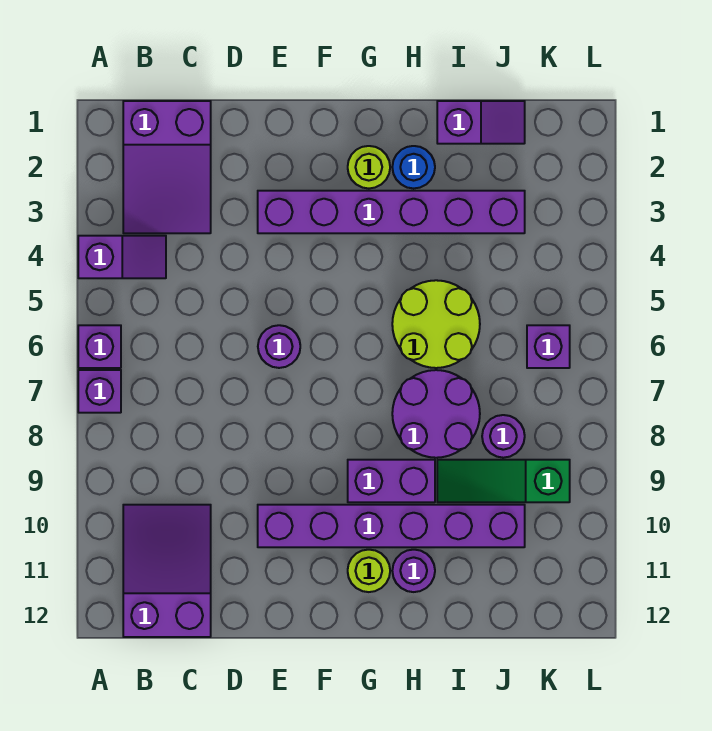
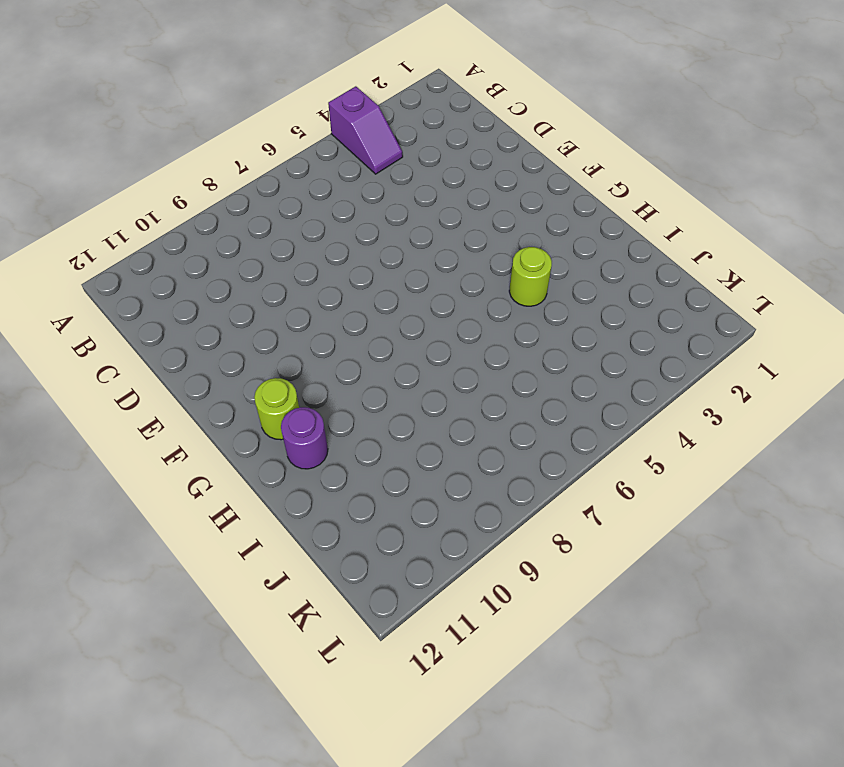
lime round brick H4 level 1 -> lime round brick G2 level 1
none -> purple brick A6 level 1
none -> purple brick A7 level 1
none -> purple slope B1:C3 level 1 top 1

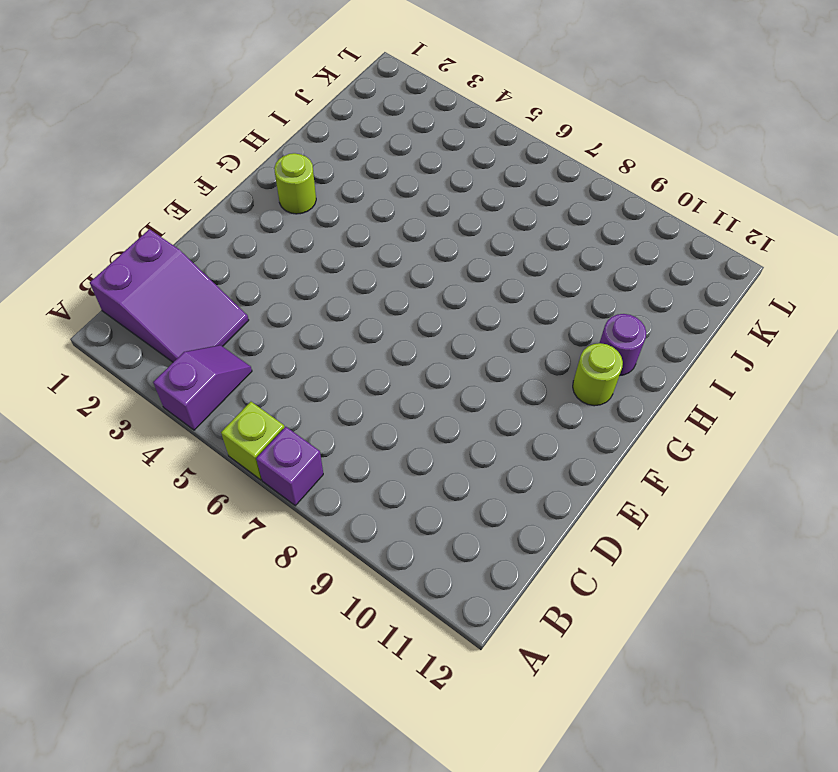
lime brick A6 level 1 -> purple brick A6 level 1
none -> purple slope B10:C12 level 1 top 12
none -> purple brick E3:J3 level 1
none -> purple round brick E6 level 1

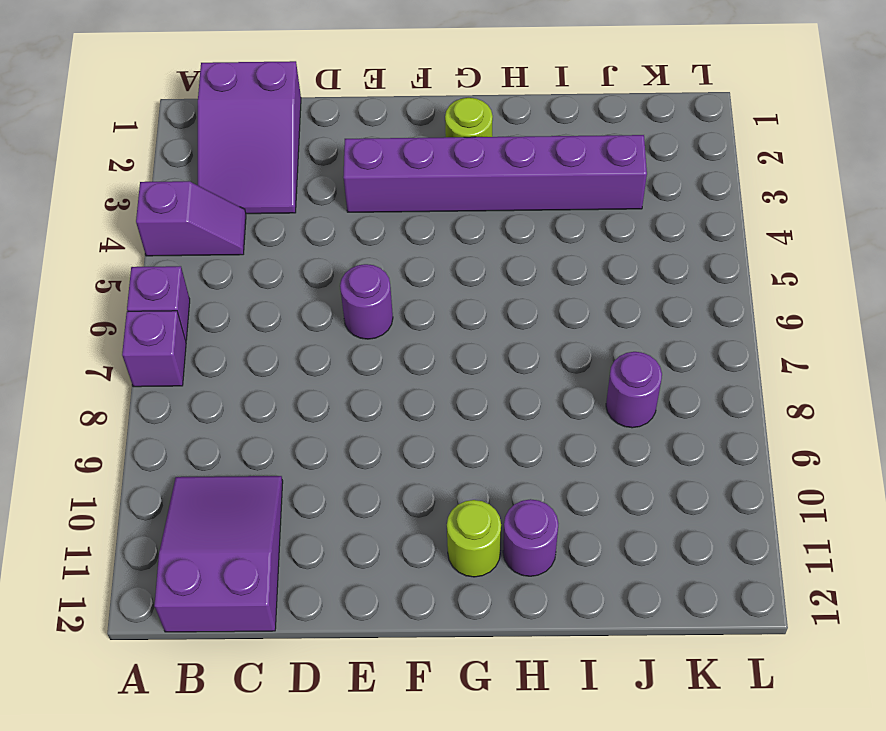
none -> purple brick E10:J10 level 1
none -> purple brick G9:H9 level 1
none -> blue round brick H2 level 1

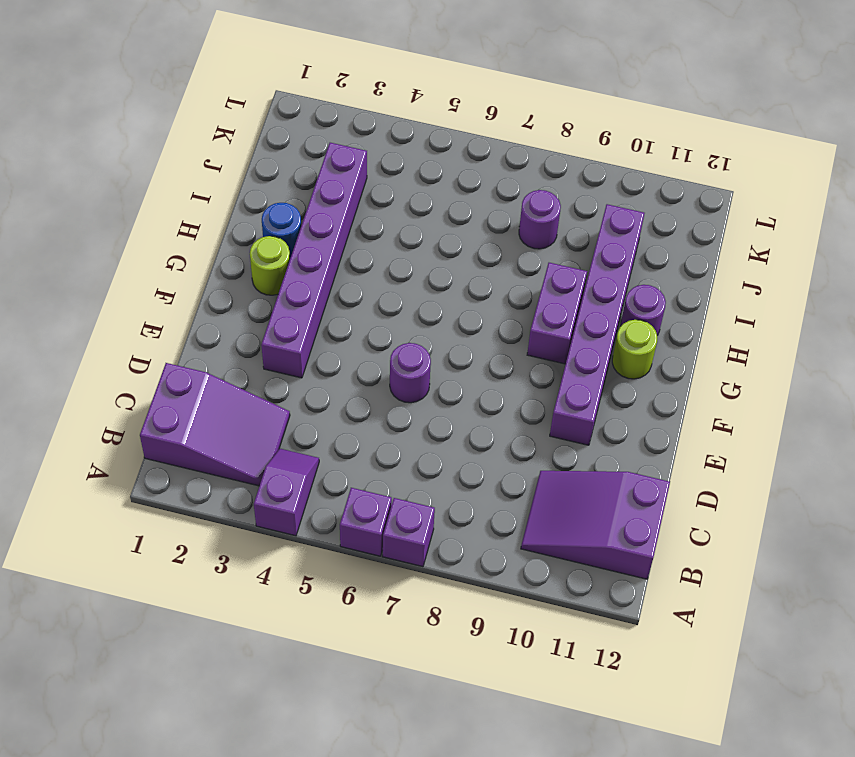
none -> lime round brick H5:I6 level 1
none -> purple round brick H7:I8 level 1
none -> purple slope I1:J1 level 1 top I

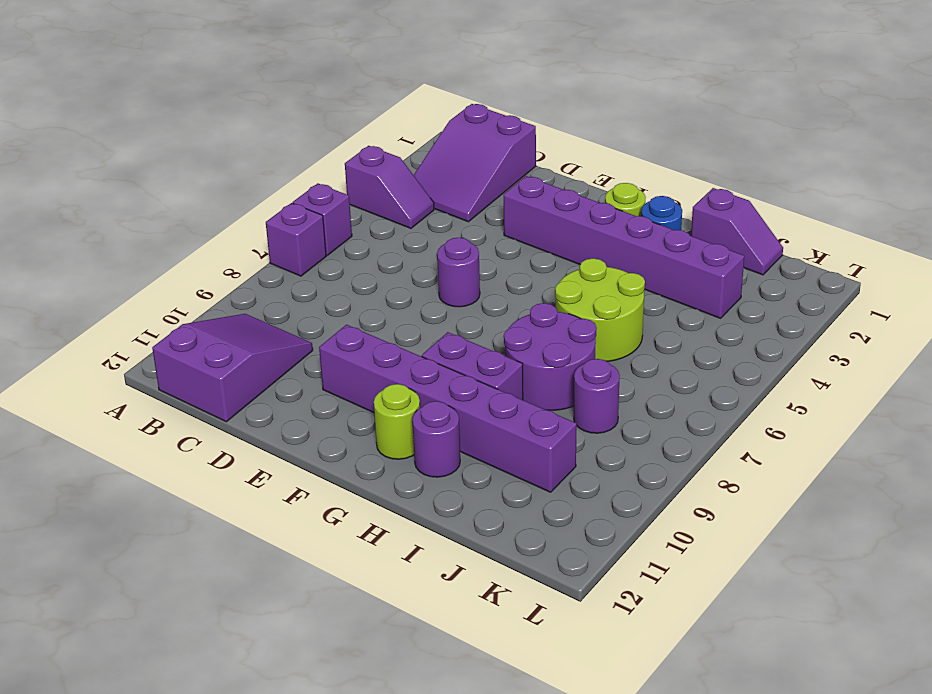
none -> green slope I9:K9 level 1 top K
none -> purple brick K6 level 1

